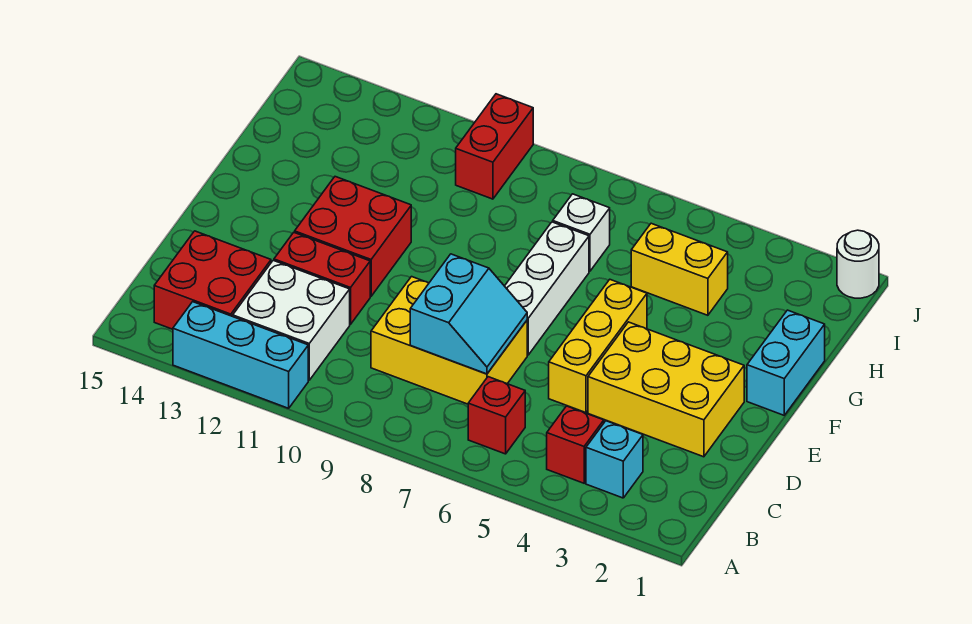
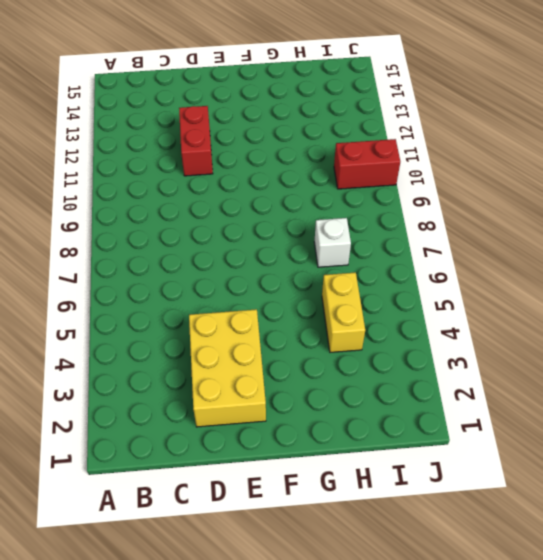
none -> cyan brick A11:A13 level 1
none -> cyan brick B3 level 1
none -> red brick B4 level 1

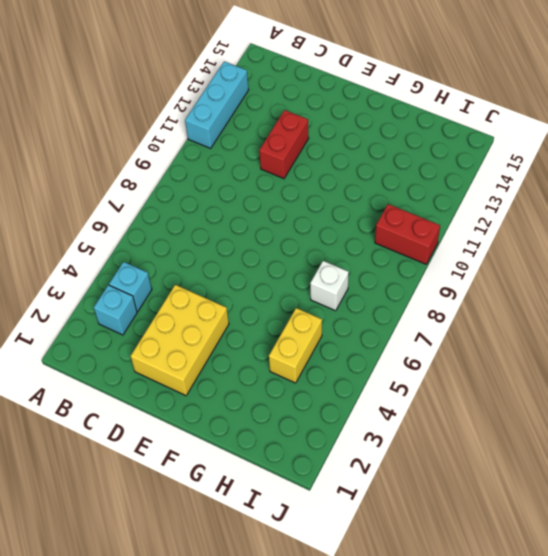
cyan brick B4 level 1 -> red brick B4 level 1
none -> red brick B6 level 1
none -> white brick B11:C12 level 1
none -> red brick B13:C14 level 1

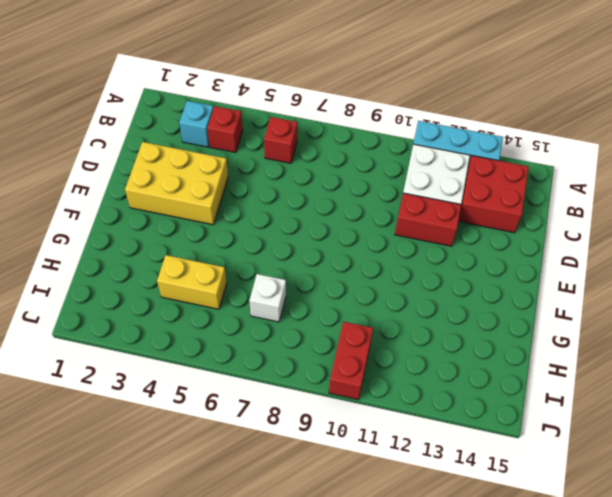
none -> yellow brick C7:D9 level 1
none -> yellow brick D5:F5 level 1
none -> white brick E7:G7 level 1

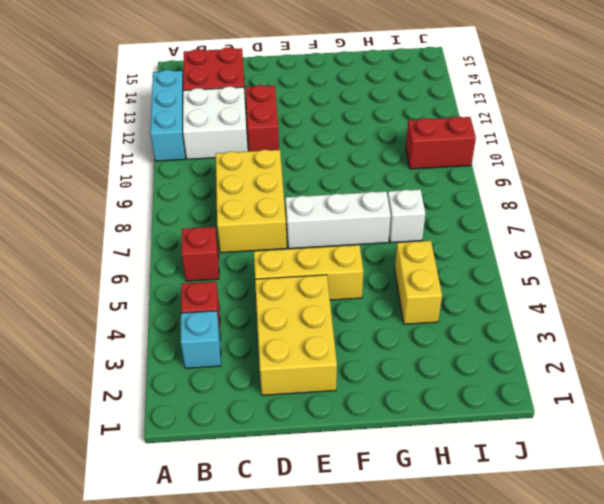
none -> red brick E11:F12 level 1
none -> cyan brick F1:G1 level 1
none -> white round brick J1 level 1

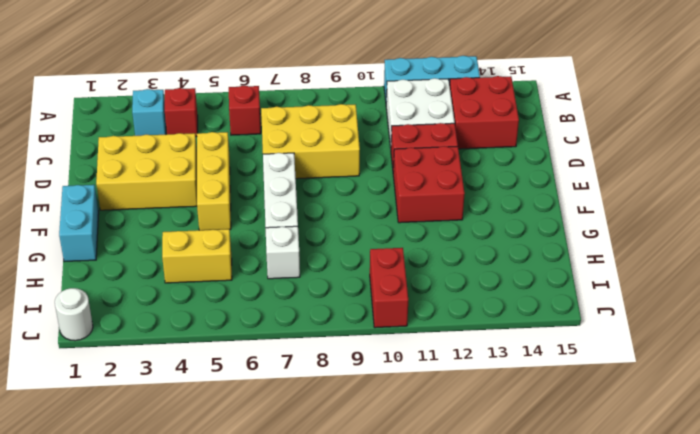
none -> cyan slope C7:D8 level 2 top 8

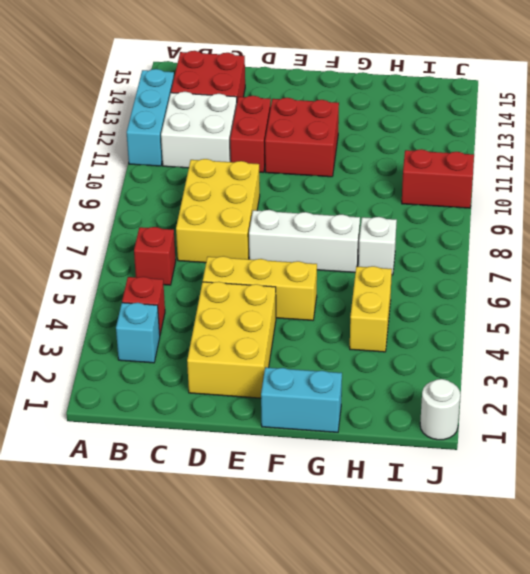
none -> cyan slope C7:D8 level 2 top 8

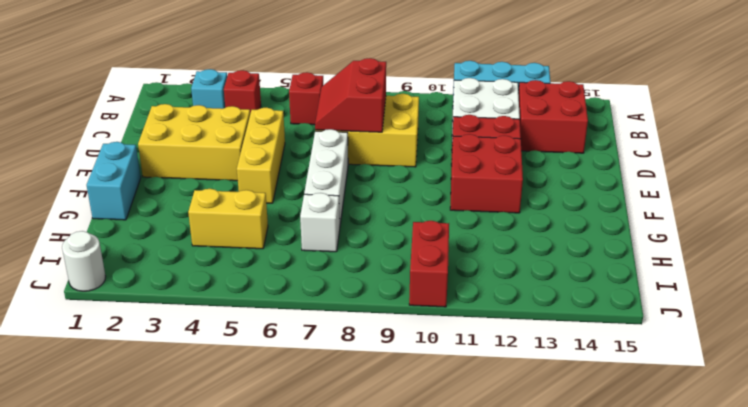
red slope C7:D8 level 2 top 8 -> cyan slope C7:D8 level 2 top 8

